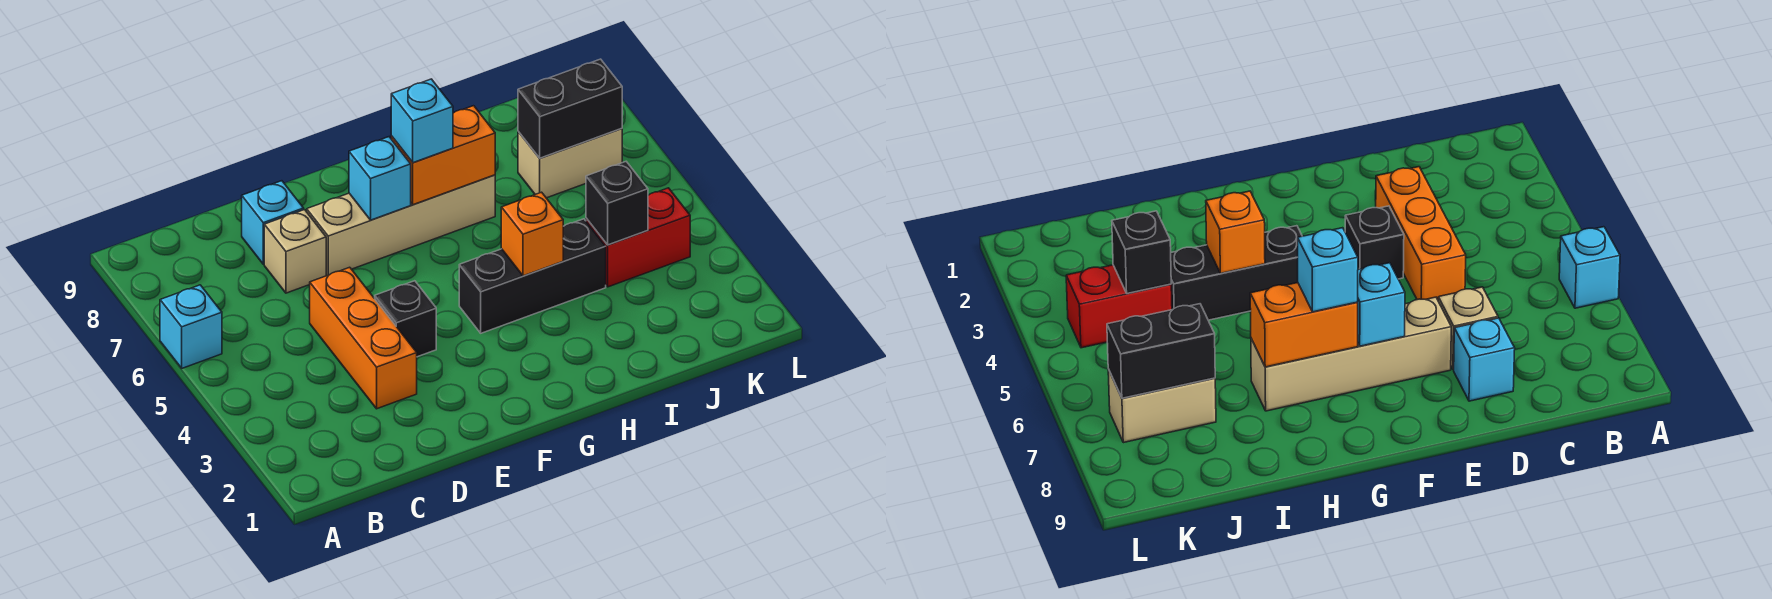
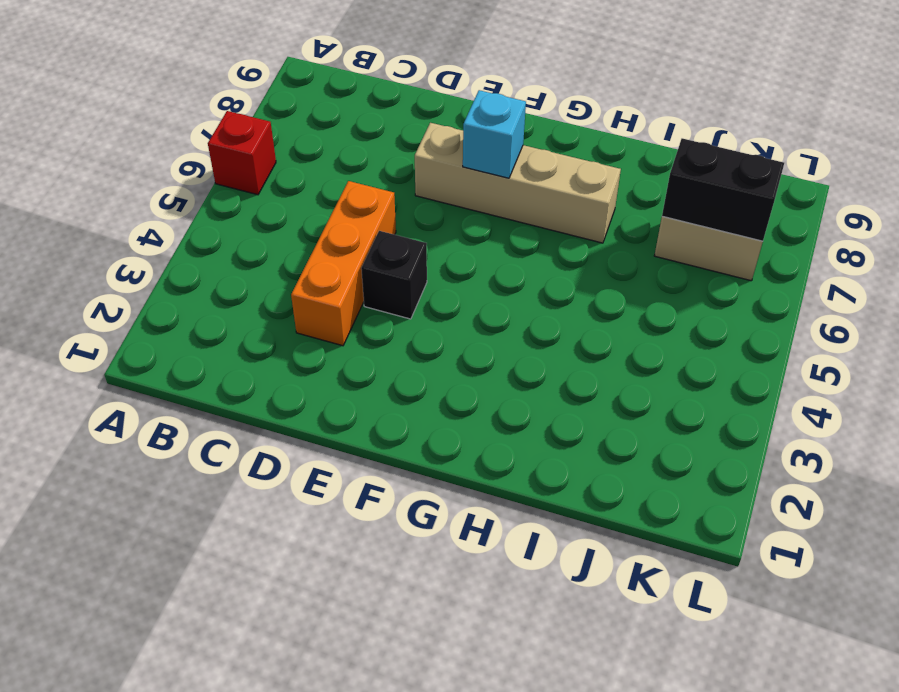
red brick A6 level 1 -> cyan brick A6 level 1
none -> tan brick D7 level 1
none -> cyan brick D8 level 1
none -> black brick G4:I4 level 1

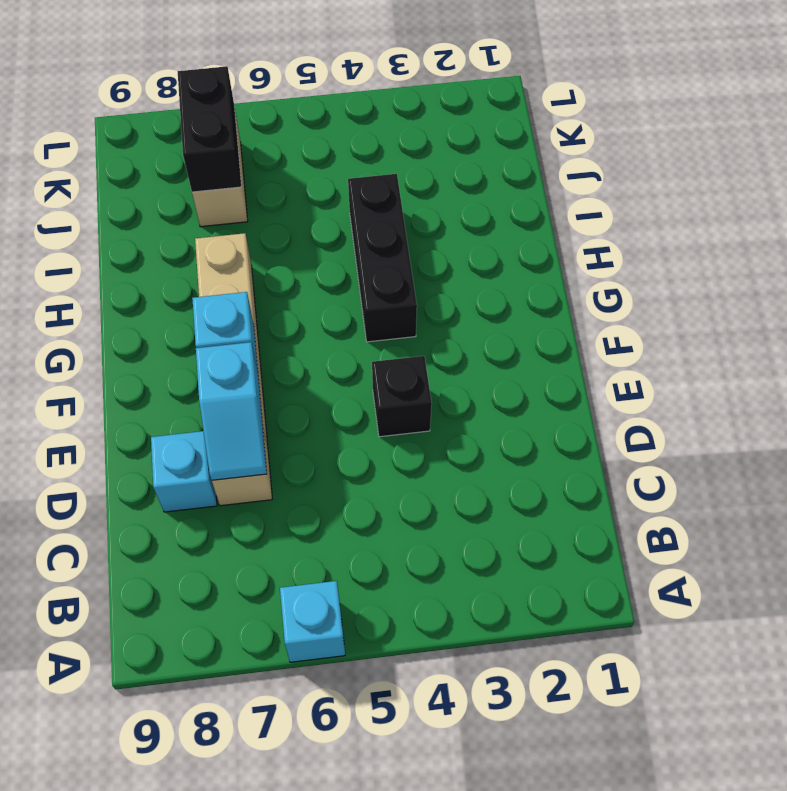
cyan slope D7:E7 level 2 top E -> none
none -> orange brick D3:D5 level 1
none -> red brick J4:K4 level 1
none -> orange brick G7:H7 level 2

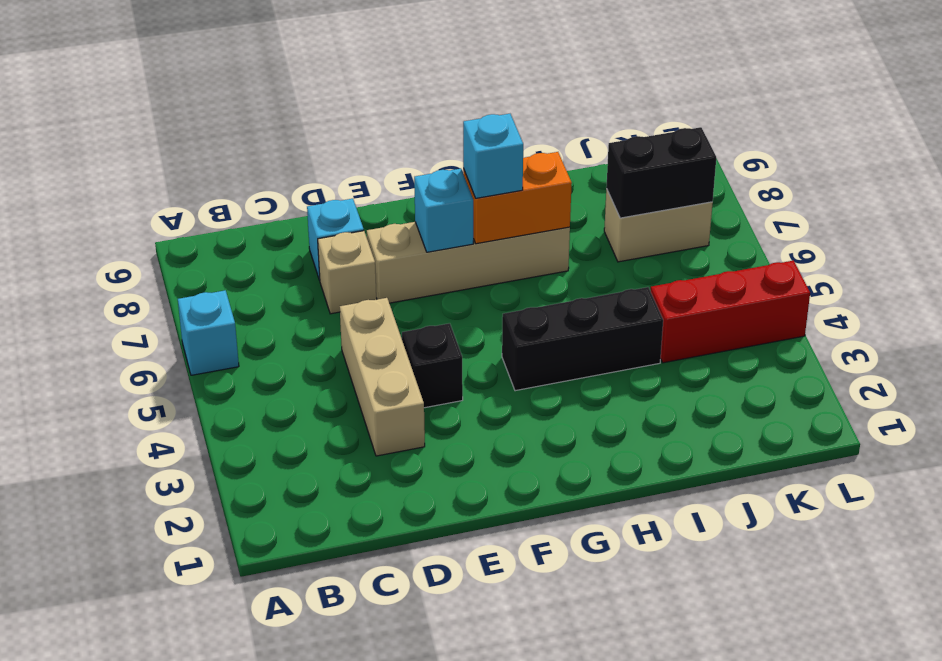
tan brick D3:D5 level 1 -> orange brick D3:D5 level 1
red brick J4:L4 level 1 -> red brick J4:K4 level 1
none -> orange brick H4 level 2
none -> black brick J4 level 2

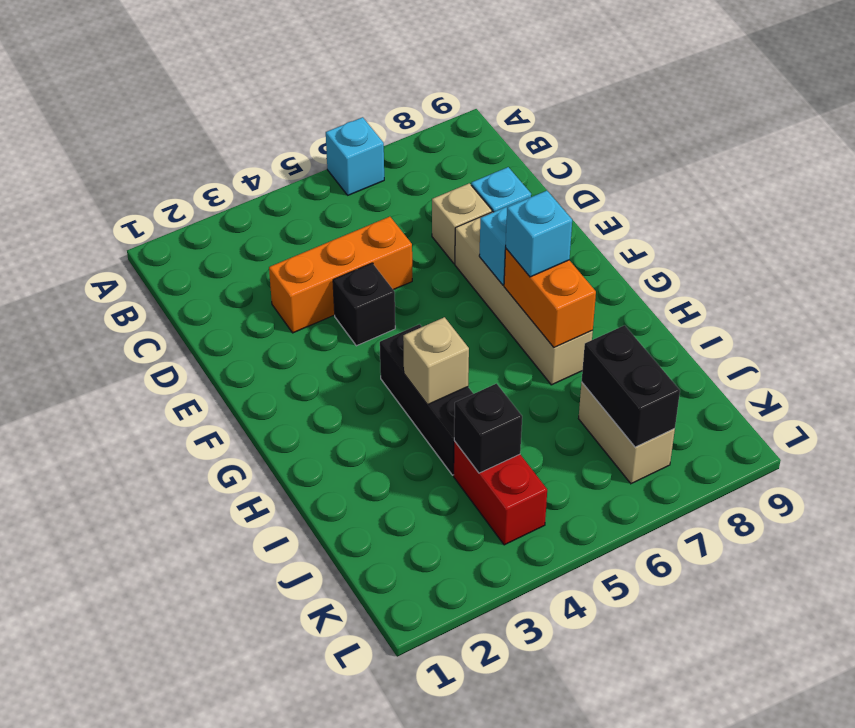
tan brick H4 level 2 -> orange brick H4 level 2

